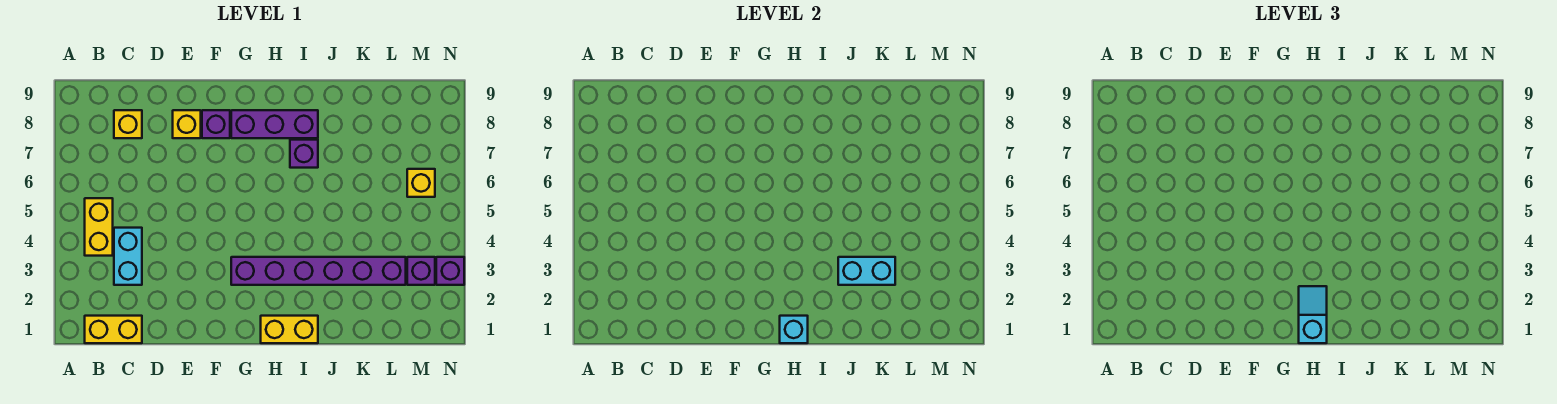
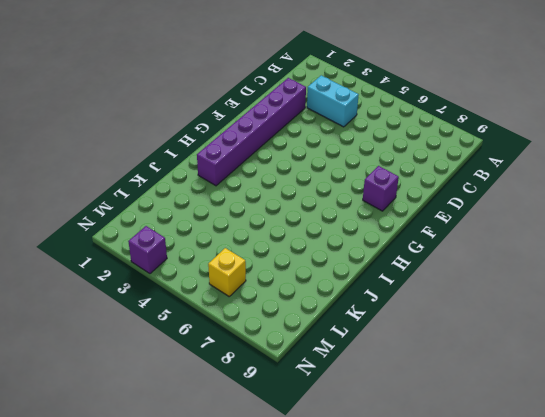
purple brick D2:I2 level 1 -> purple brick G3:L3 level 1
none -> yellow brick B1:C1 level 1
none -> yellow brick B4:B5 level 1
none -> yellow brick C8 level 1

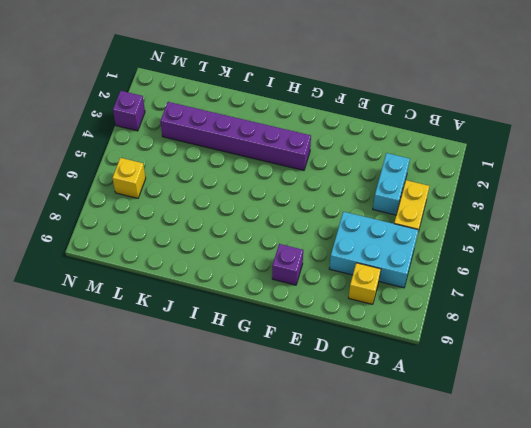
cyan brick B6:D7 level 1 -> none
none -> yellow brick B1:C1 level 1
none -> yellow brick E8 level 1
none -> purple brick G8:I8 level 1

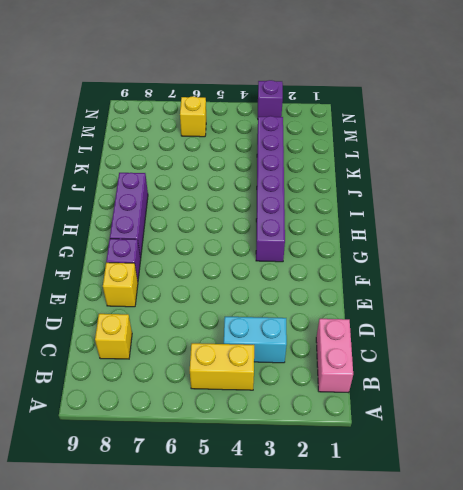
pink brick B1:C1 level 1 -> yellow brick B1:C1 level 1
none -> yellow brick H1:I1 level 1
none -> purple brick I7 level 1
none -> purple brick M3 level 1

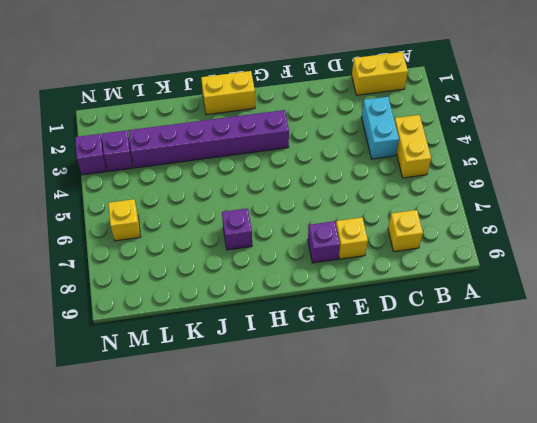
none -> purple brick G8:I8 level 1
none -> cyan brick H1 level 2
none -> cyan brick J3:K3 level 2

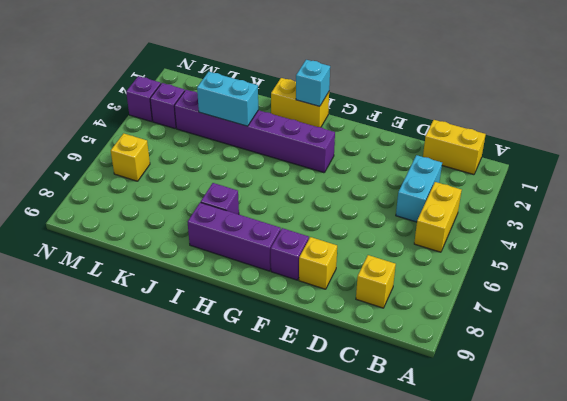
none -> cyan slope H1:H2 level 3 top 1

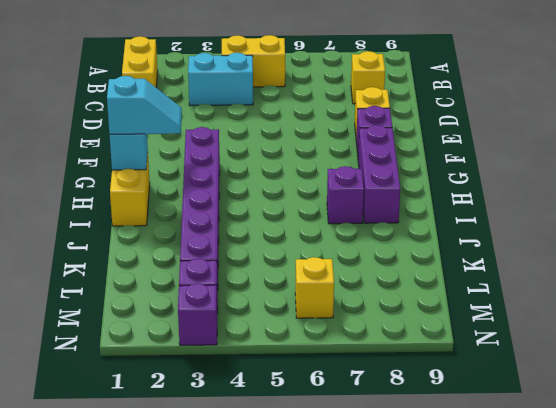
none -> cyan brick J3:K3 level 2

